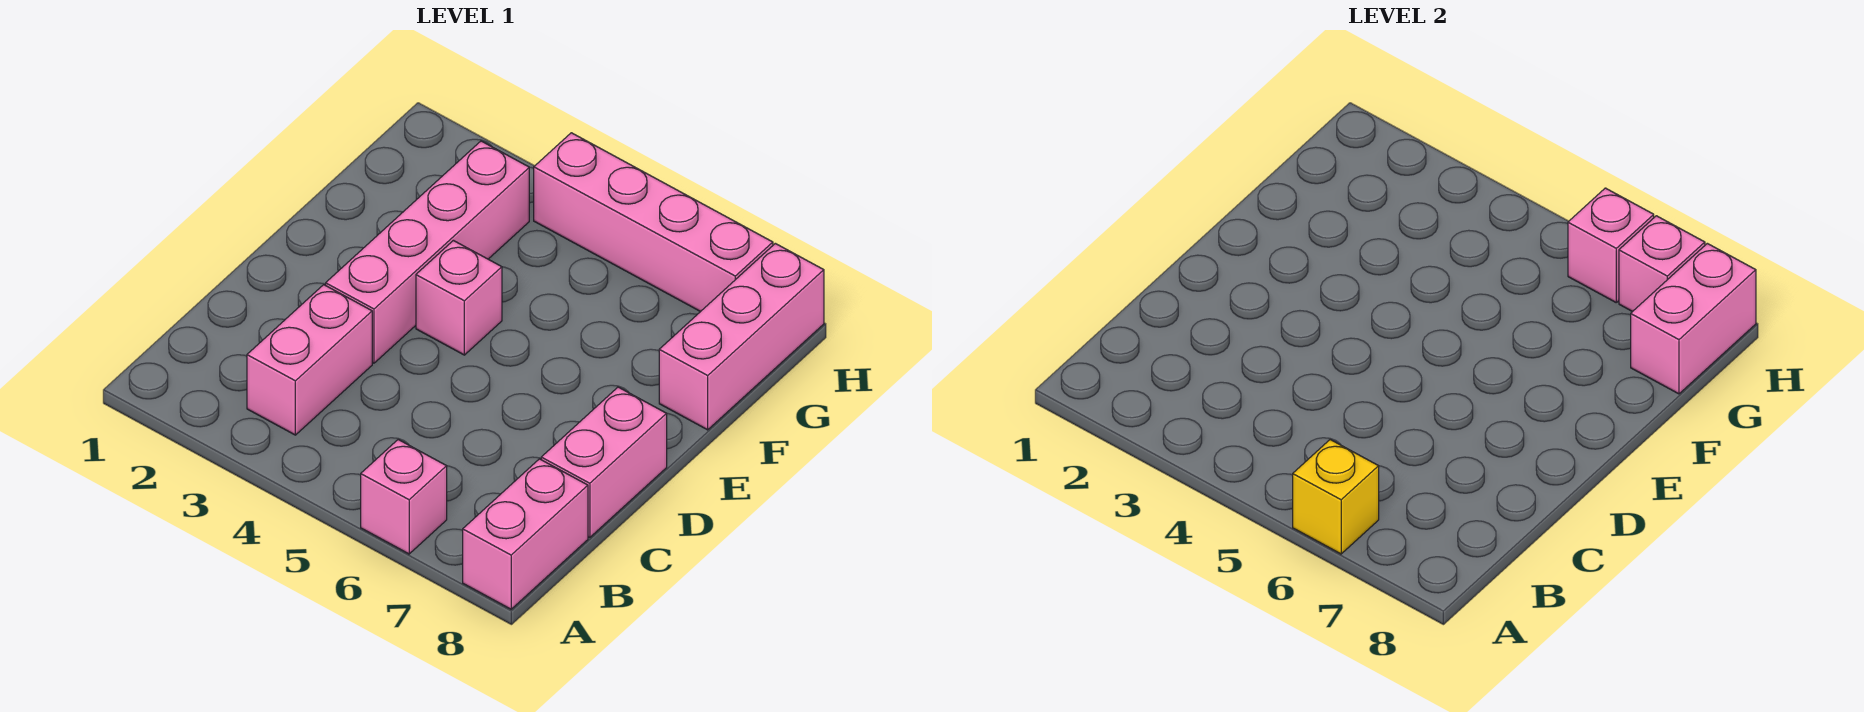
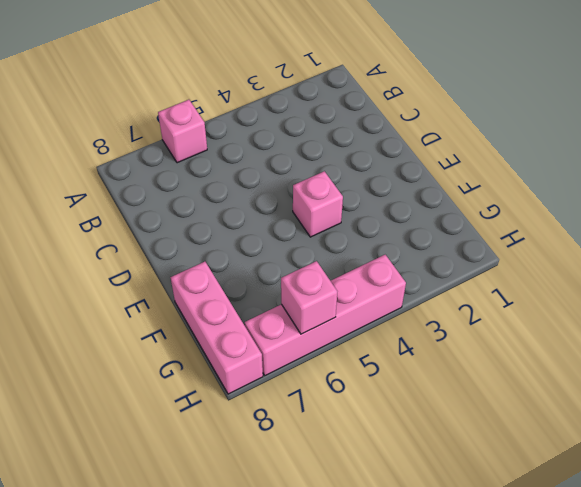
none -> pink brick A8:B8 level 1
none -> pink brick B3:C3 level 1
none -> pink brick C8:D8 level 1

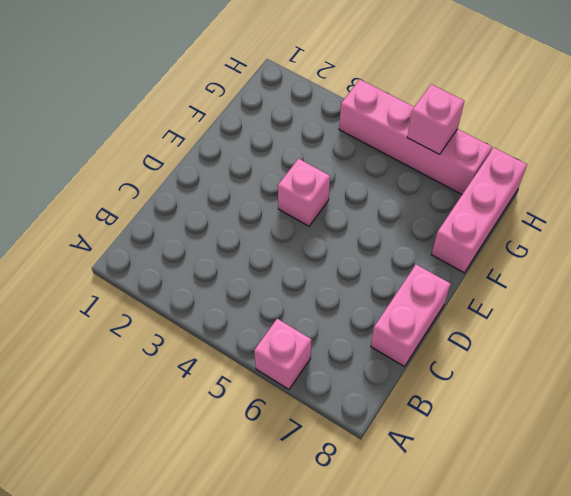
none -> pink brick A8:B8 level 1
none -> pink brick B3:C3 level 1
none -> pink brick D3:G3 level 1

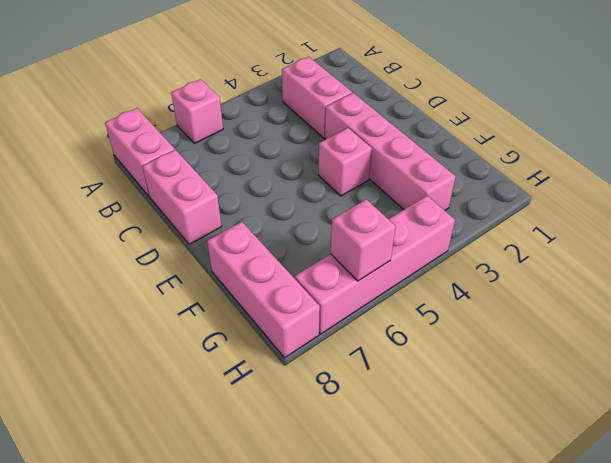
none -> yellow brick A6 level 2
none -> pink brick G8:H8 level 2
none -> pink brick H7 level 2

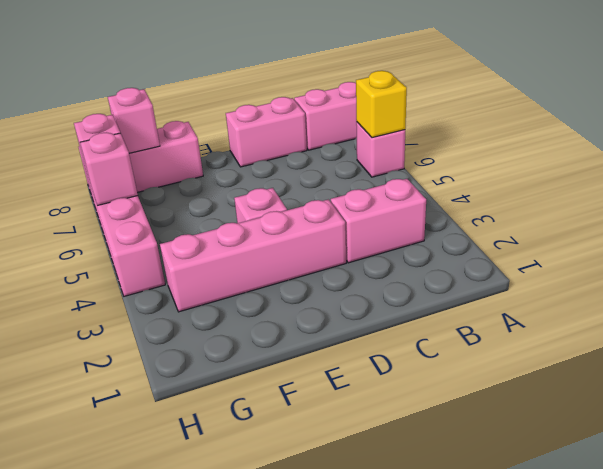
pink brick G8 level 2 -> pink brick G8:H8 level 2

